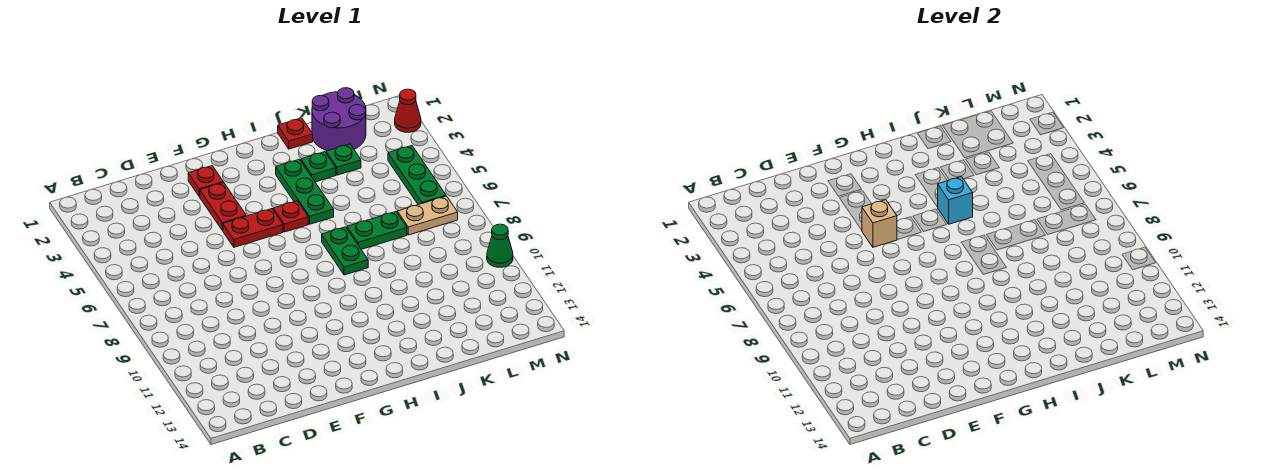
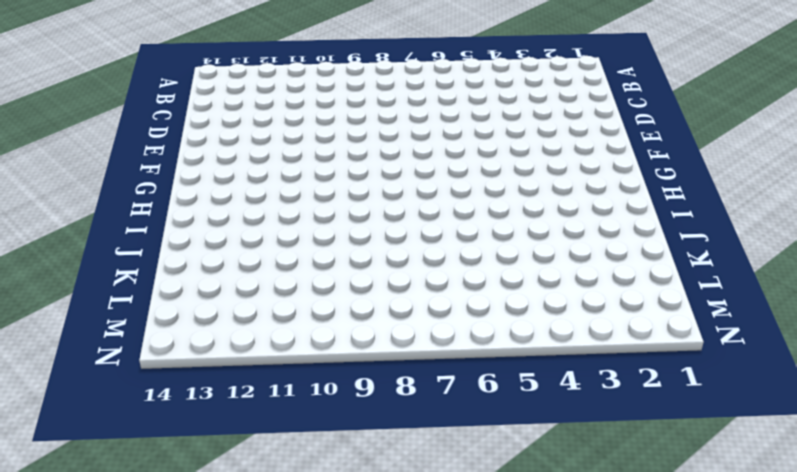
none -> red plate F2 level 1
none -> red plate F3:F4 level 1
none -> red plate F5:G5 level 1

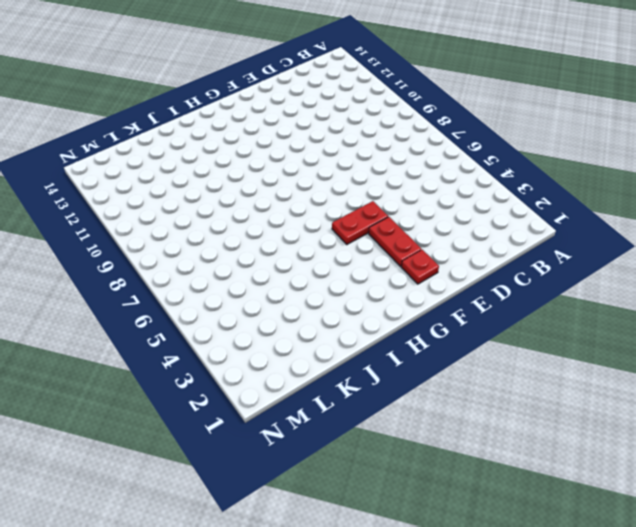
none -> red plate H5 level 1
none -> green plate I3:I5 level 1
none -> green plate I7:I8 level 1

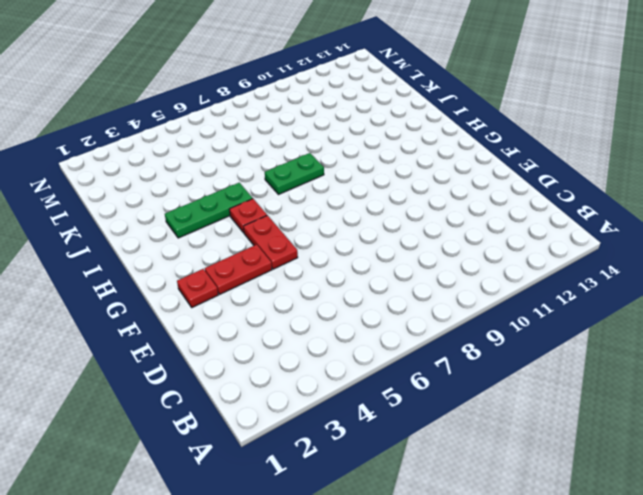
none -> red plate J1 level 1
none -> green plate J3 level 1
none -> green plate J7:K7 level 1

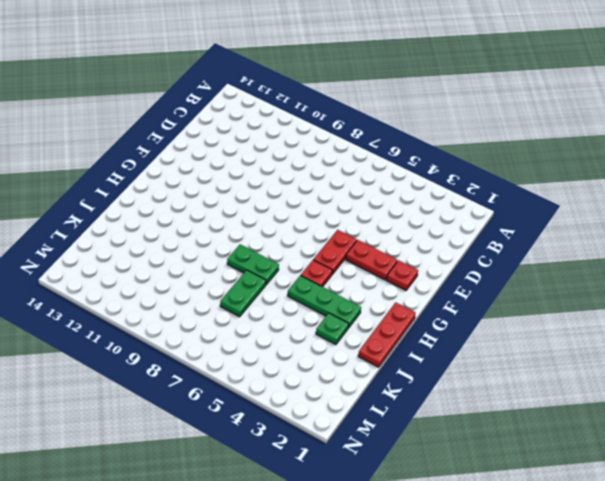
red plate H1:J1 level 1 -> red plate J1 level 1
none -> purple round brick K1:L2 level 1
none -> green plate K3 level 1
none -> tan plate L7:M7 level 1

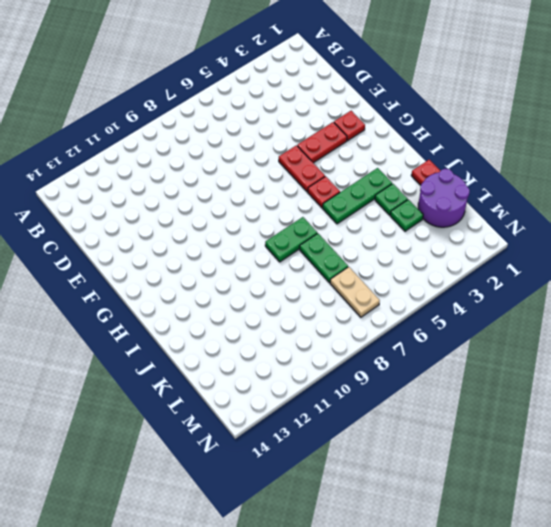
none -> green plate M4:M6 level 1
none -> red cone N2 level 1
none -> green cone N10 level 1

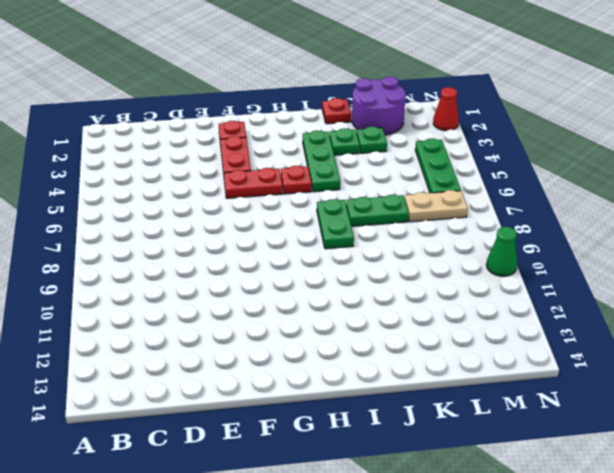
none -> tan brick F5 level 2
none -> cyan brick I5 level 2

